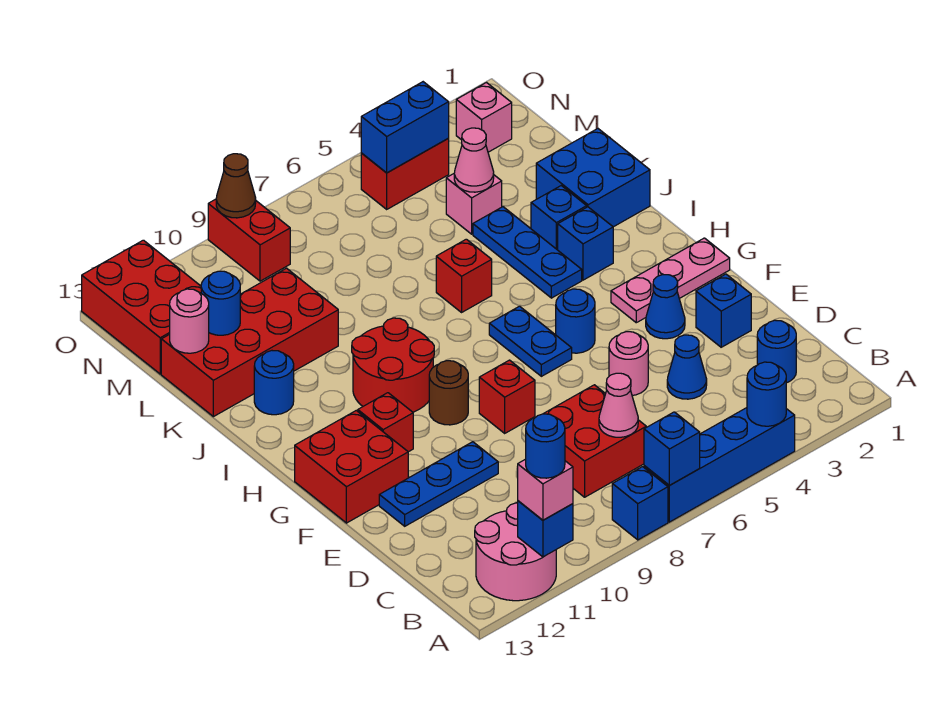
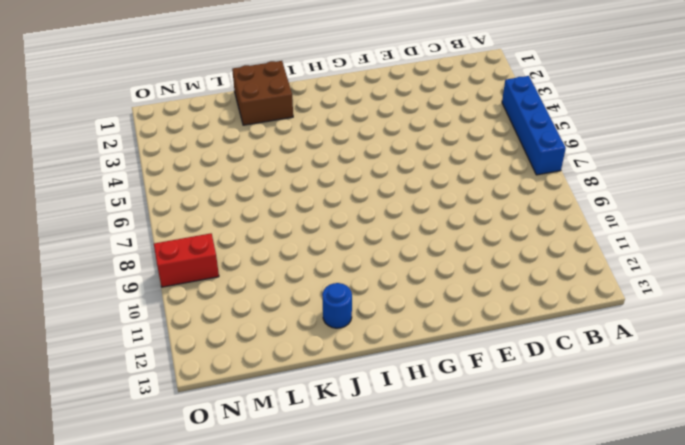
brown brick J1:K2 level 1 -> blue brick J1:K2 level 1
none -> blue brick A8 level 1
none -> pink round brick A11:B12 level 1
none -> blue round brick C2 level 1
none -> red brick C7:D8 level 1

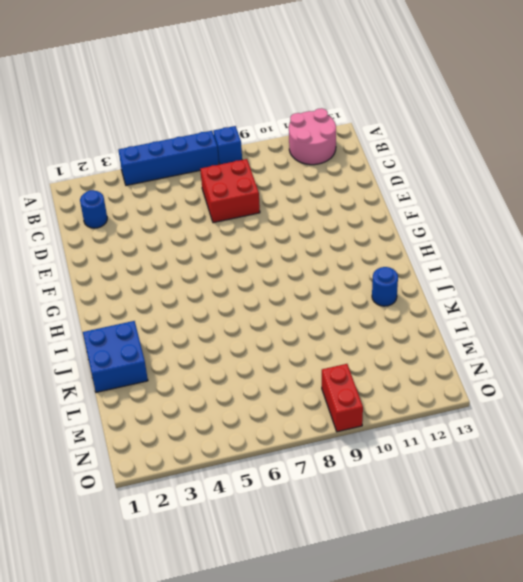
none -> blue cone D4 level 1
none -> blue brick E2 level 1
none -> pink round brick E5 level 1
none -> blue plate E10:E12 level 1

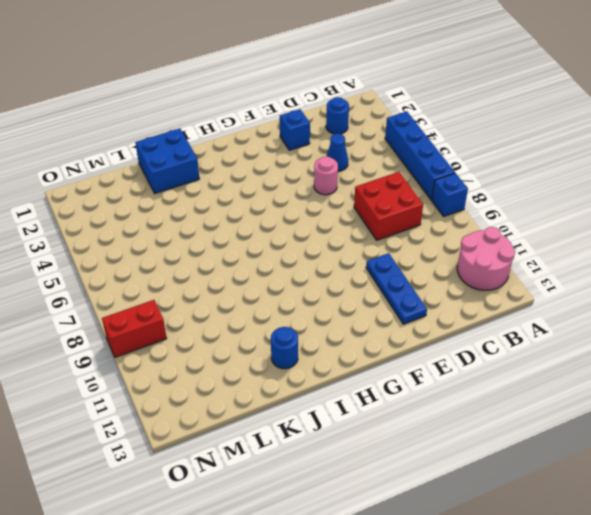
none -> blue cone F3 level 1
none -> red brick F8 level 1
none -> red brick F12:G13 level 1
none -> pink plate G1:G3 level 1

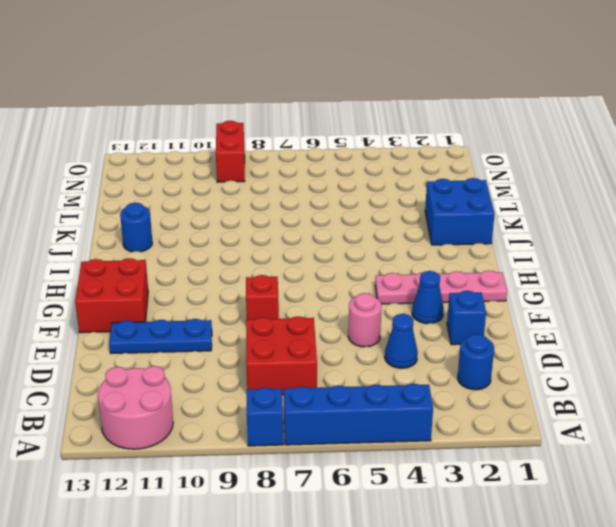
pink plate G1:G4 level 1 -> pink plate G1:G3 level 1
none -> blue round brick G5 level 1
none -> blue plate G6:H6 level 1
none -> brown round brick G9 level 1
none -> red brick G11 level 1

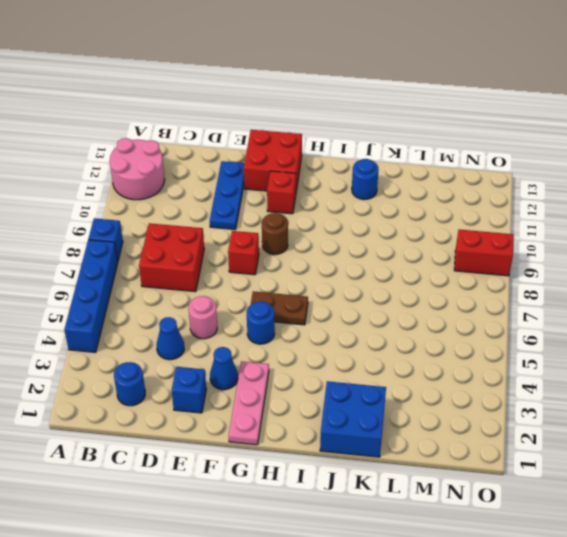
brown plate G6:H6 level 1 -> blue plate G6:H6 level 1
none -> red round brick H9:I10 level 1
none -> blue brick I3 level 1
none -> blue plate I4:K4 level 1
none -> blue brick J3 level 1

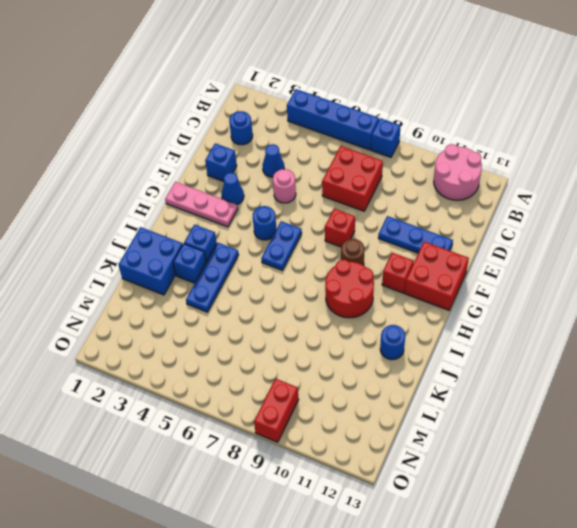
none -> red brick J6 level 1
none -> red brick K10:L13 level 1
none -> pink brick L4 level 1
none -> red brick M12:O13 level 1

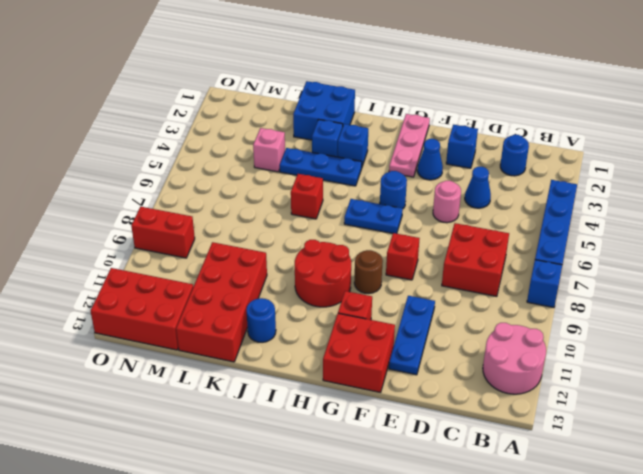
none -> pink brick N2 level 1
none -> red brick N4:N5 level 1
none -> blue round brick A4 level 2
none -> blue brick A7 level 2

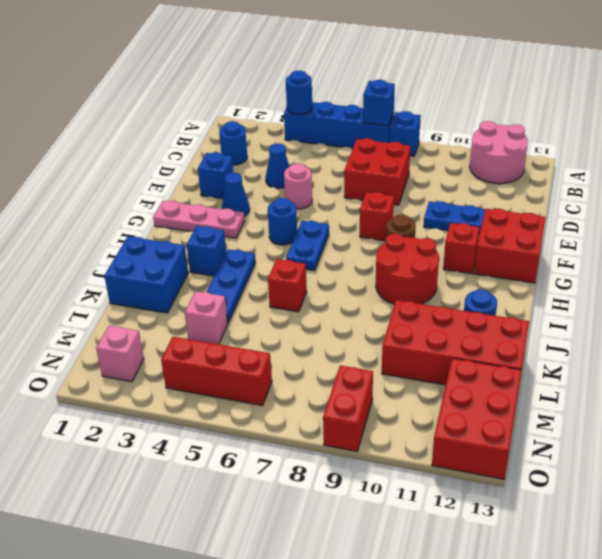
red brick N4:N6 level 1 -> red brick N4:N5 level 1
none -> blue brick J3 level 1
none -> blue brick A11 level 2
none -> pink cone C7 level 2
none -> pink cone L4 level 2

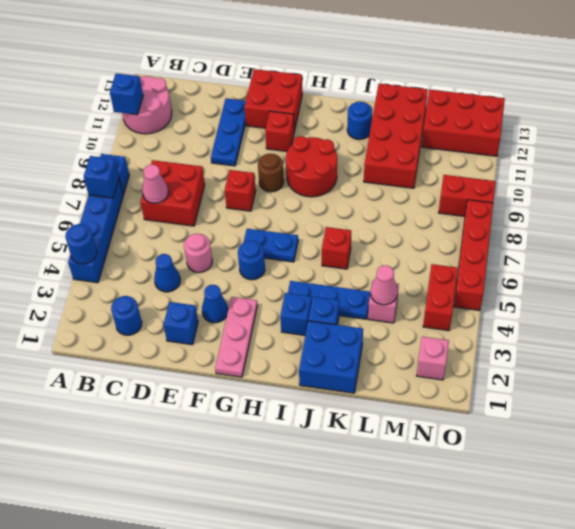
red brick O5:O8 level 1 -> none
none -> blue round brick L12 level 2
none -> pink round brick L13 level 2
none -> blue brick N4:N5 level 2
none -> brown cone O9 level 2

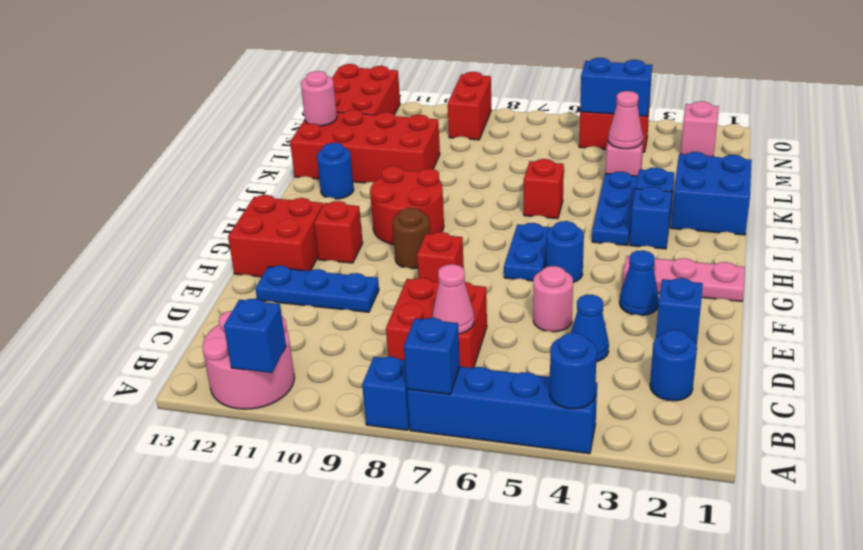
none -> blue round brick L12 level 2
none -> brown cone O9 level 2
none -> pink brick A11 level 3
none -> blue round brick A11 level 4

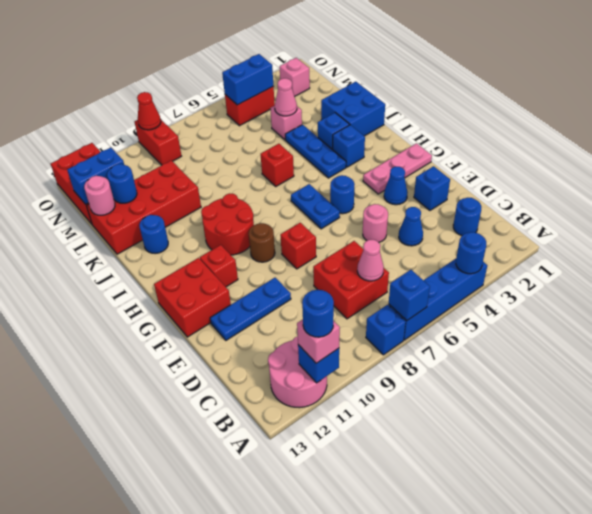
blue brick M12:M13 level 2 -> none
red cone O9 level 2 -> brown cone O9 level 2

